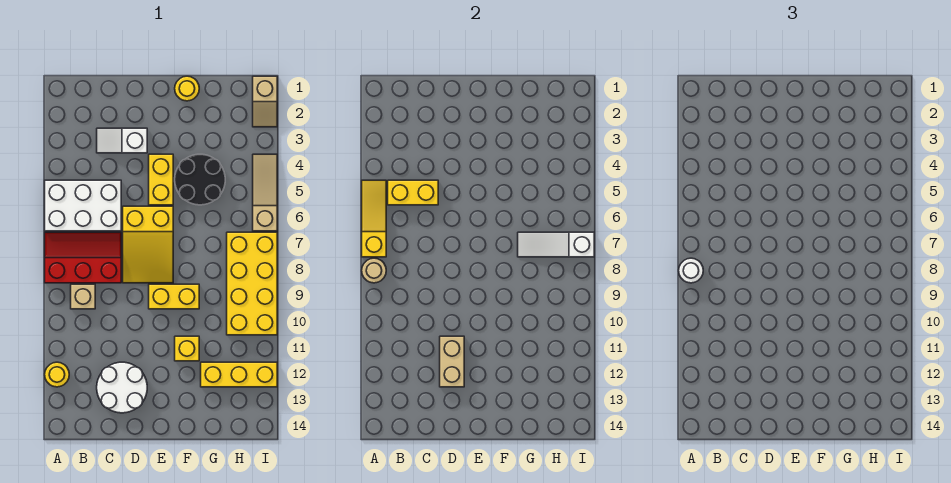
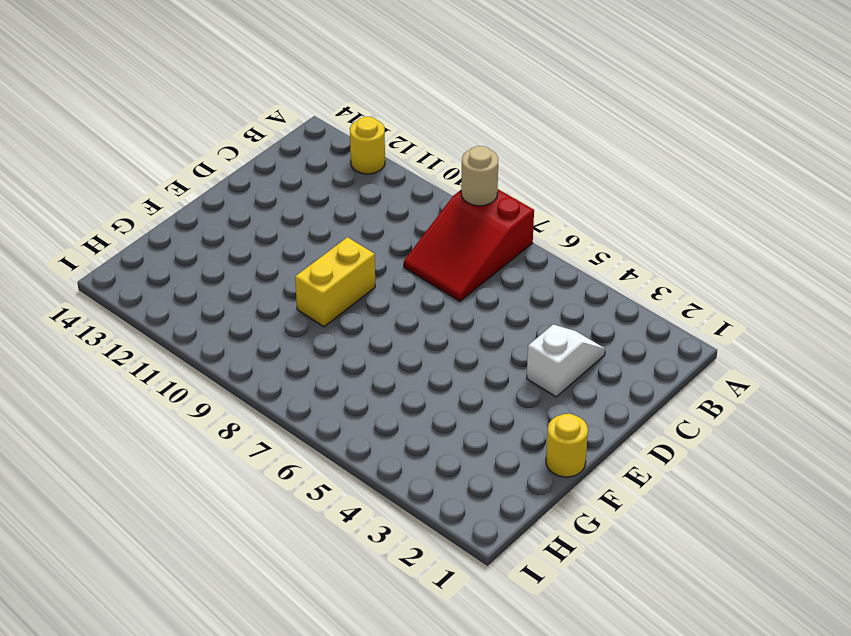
red slope A7:C8 level 1 top A -> red slope A7:C8 level 1 top 8
none -> white brick A5:C6 level 1
none -> tan brick B9 level 1
none -> white round brick C12:D13 level 1

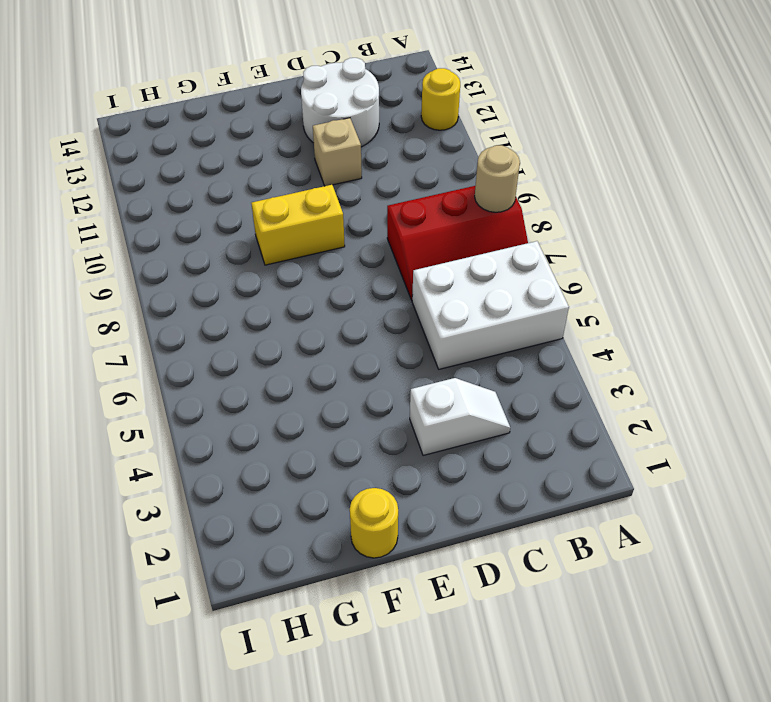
tan brick D11 level 1 -> tan brick B9 level 1
none -> yellow slope D6:E8 level 1 top 6
none -> yellow brick E4:E5 level 1
none -> black round brick F4:G5 level 1

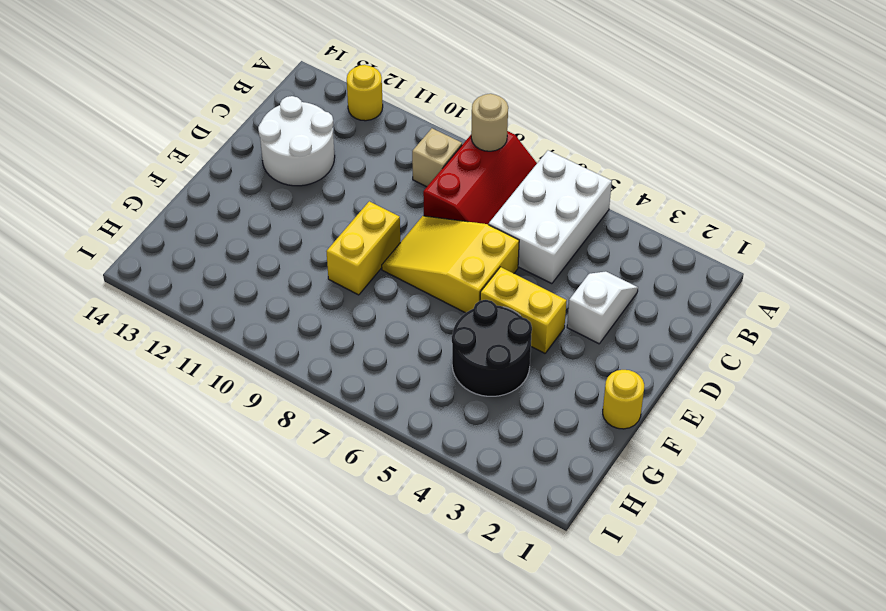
none -> yellow brick F11 level 1
none -> yellow brick G12:I12 level 1
none -> yellow brick H7:I10 level 1

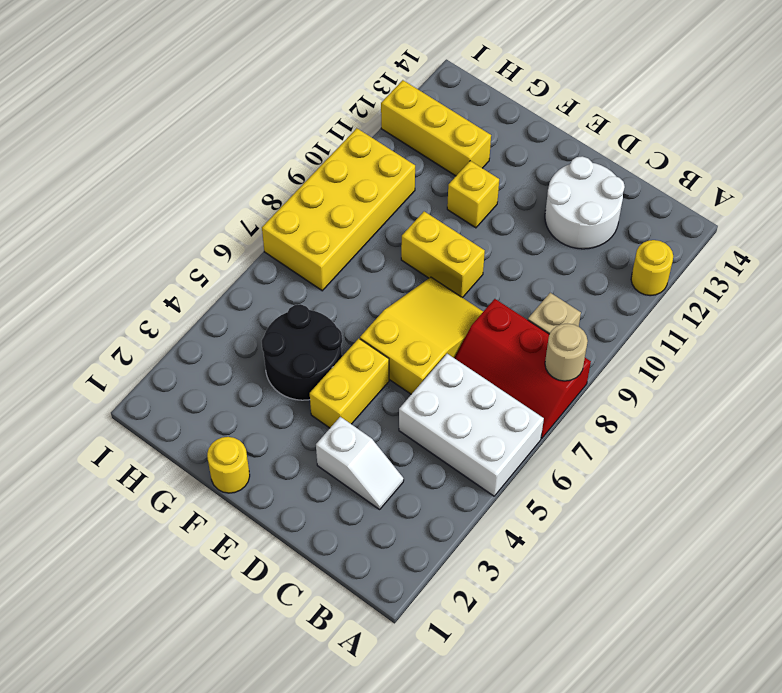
none -> tan slope I1:I2 level 1 top 1
none -> tan slope I4:I6 level 1 top 6
none -> yellow slope A5:A7 level 2 top 7

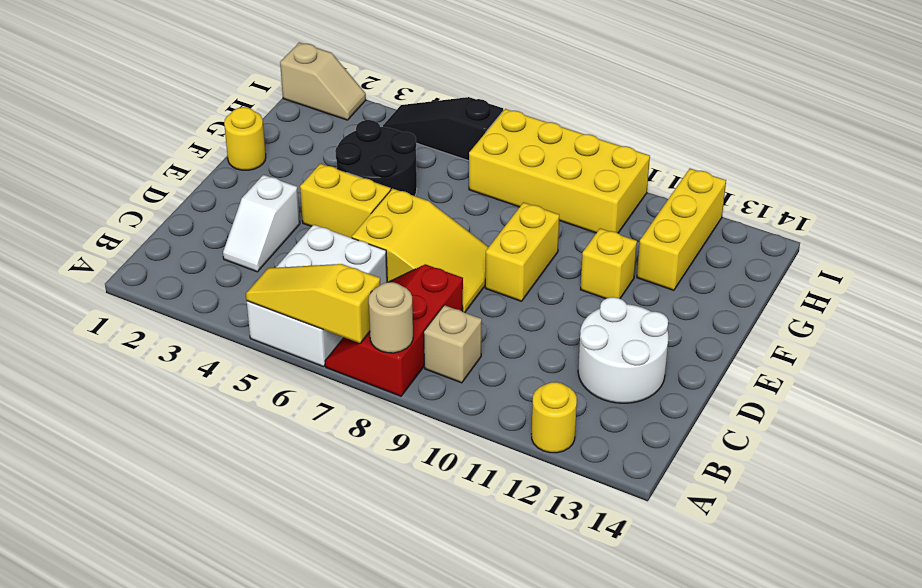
black slope I4:I6 level 1 top 6 -> tan slope I4:I6 level 1 top 6
none -> yellow brick B5:C5 level 2
none -> tan brick D11:D12 level 2
none -> white slope G7:I7 level 2 top I

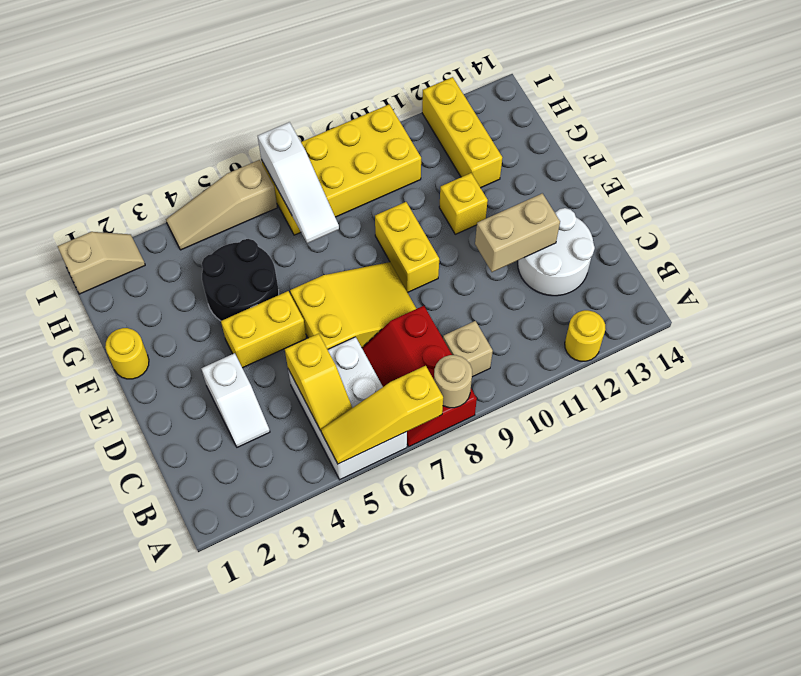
yellow slope B5:C5 level 2 top C -> yellow brick B5:C5 level 2
none -> white round brick A8 level 3

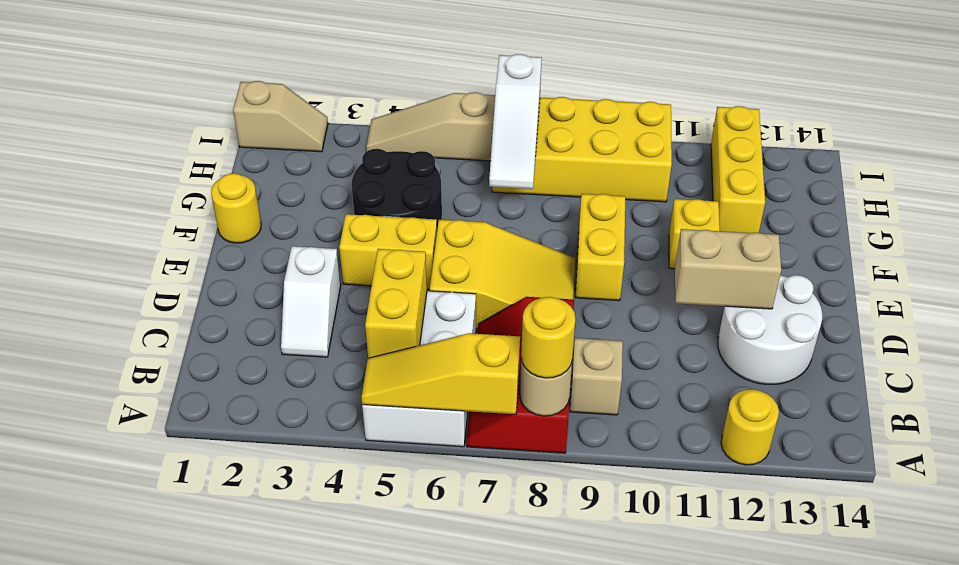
yellow round brick A8 level 3 -> white round brick A8 level 3

